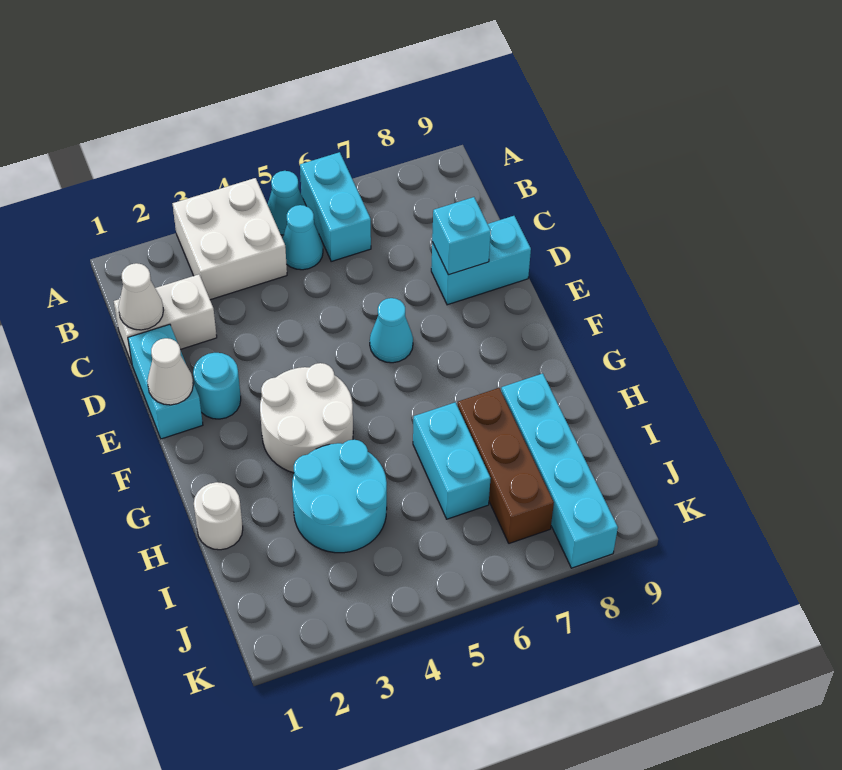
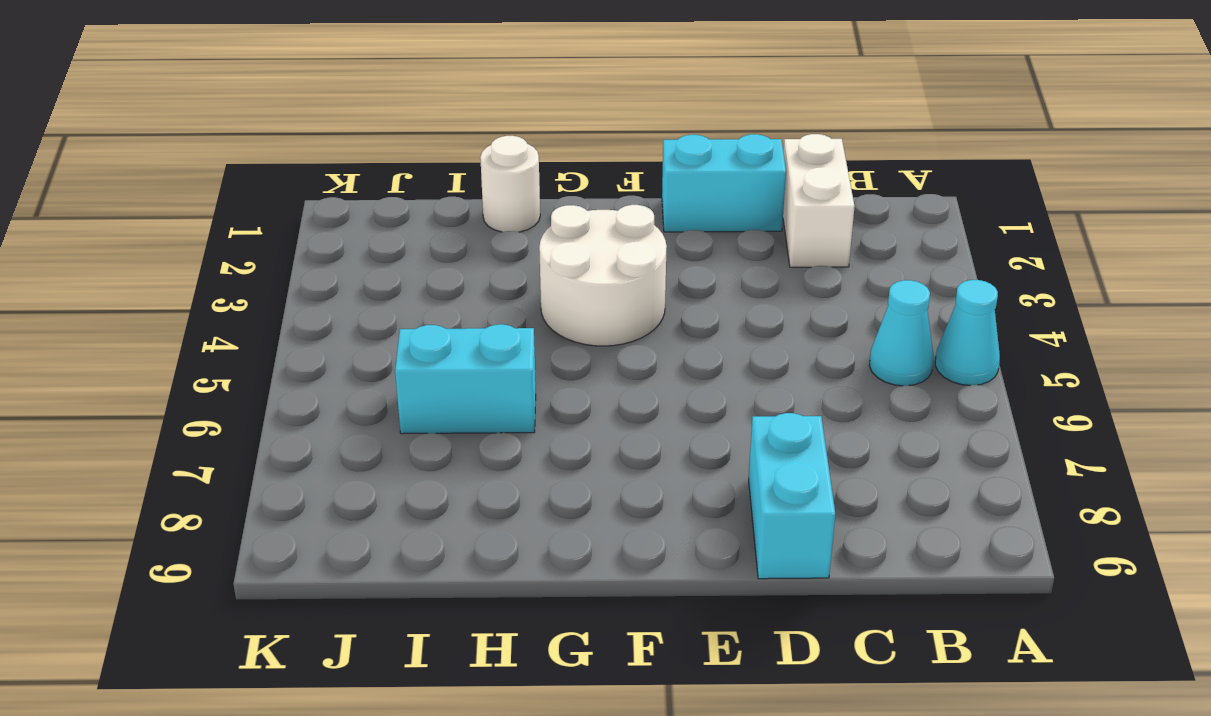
none -> white brick A3:B4 level 1
none -> cyan brick A6:B6 level 1
none -> cyan round brick E2 level 1

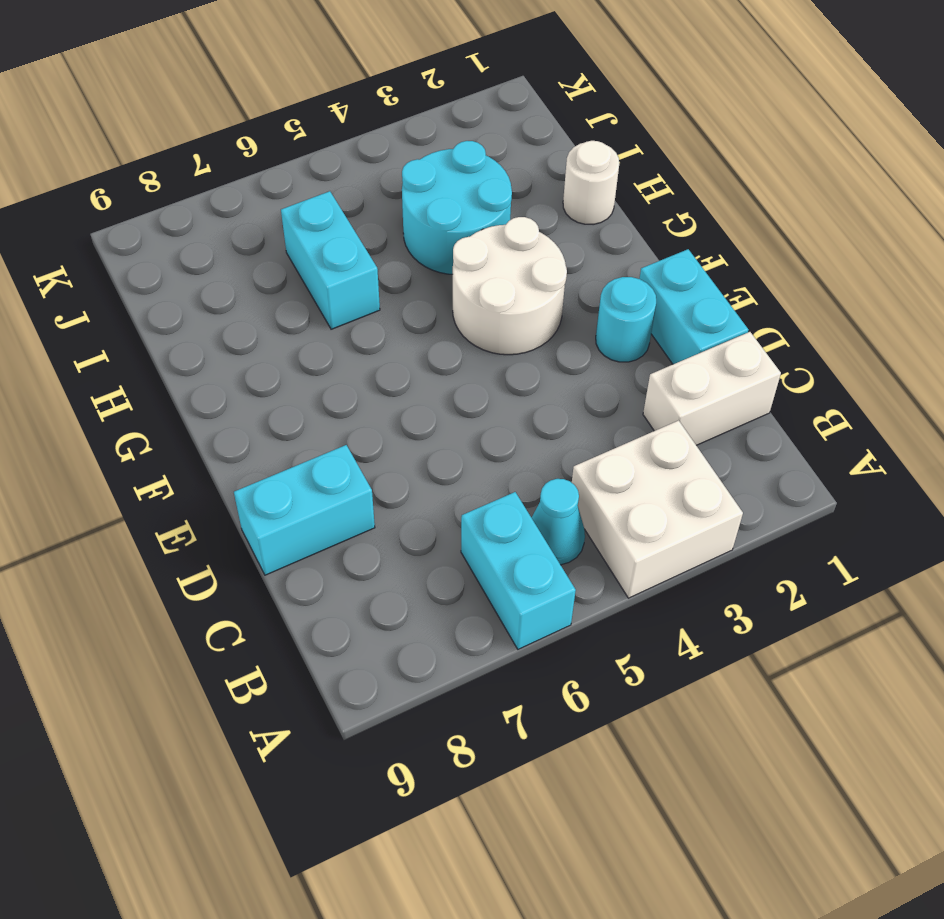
none -> cyan cone A5 level 1
none -> cyan cone E6 level 1
none -> brown brick H7:J7 level 1

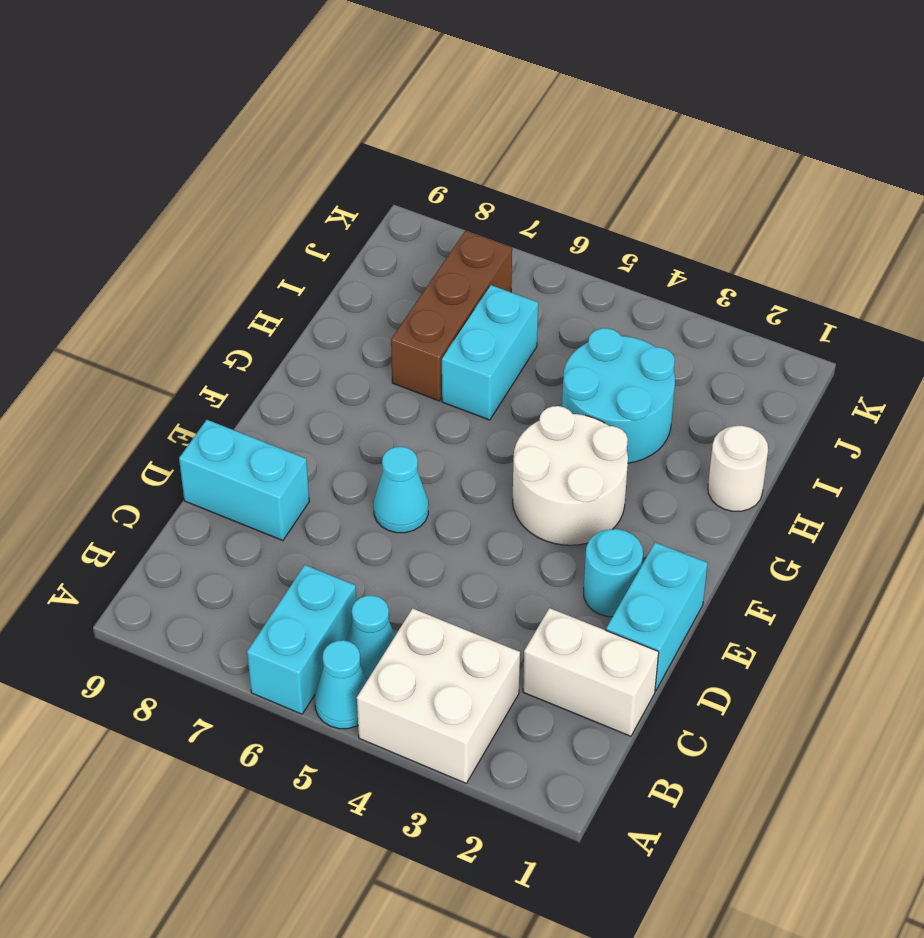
none -> cyan brick H8:K8 level 1
none -> white cone C1 level 2
none -> cyan brick D8 level 2

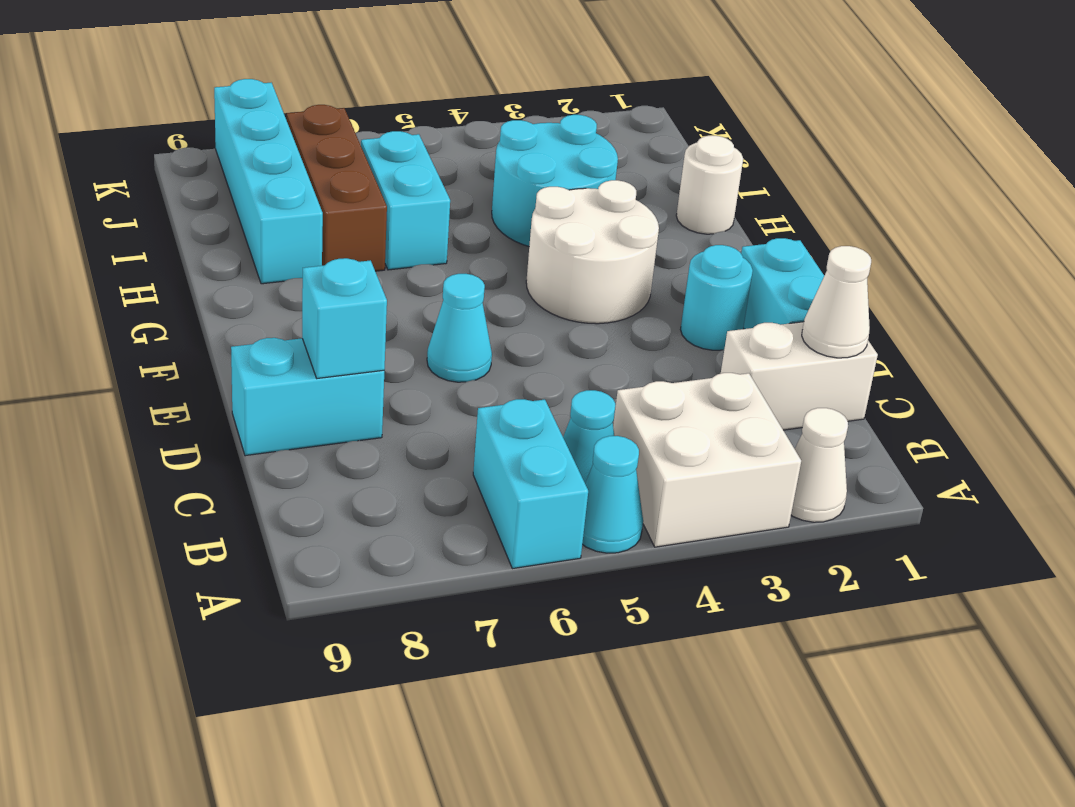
white cone A2 level 1 -> white cone E1 level 2

